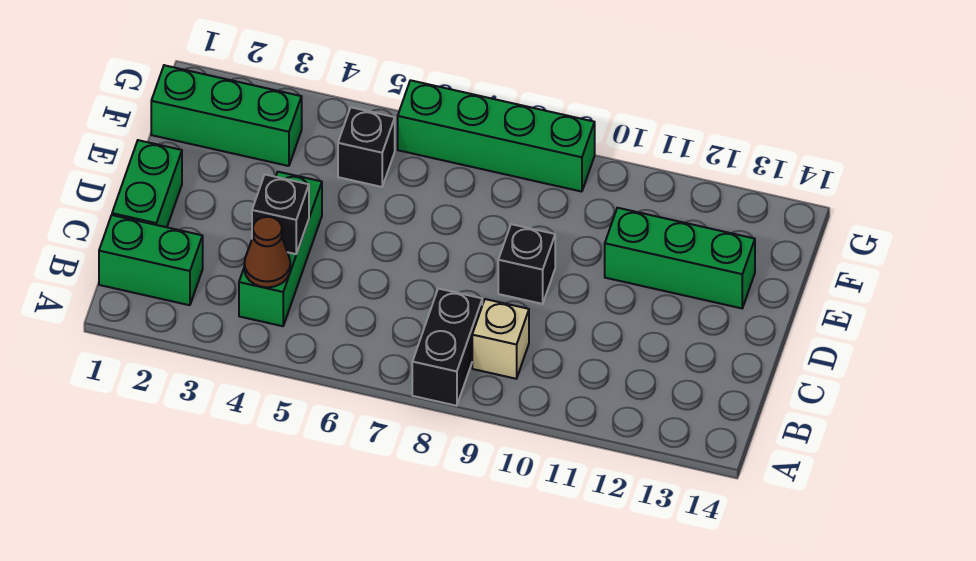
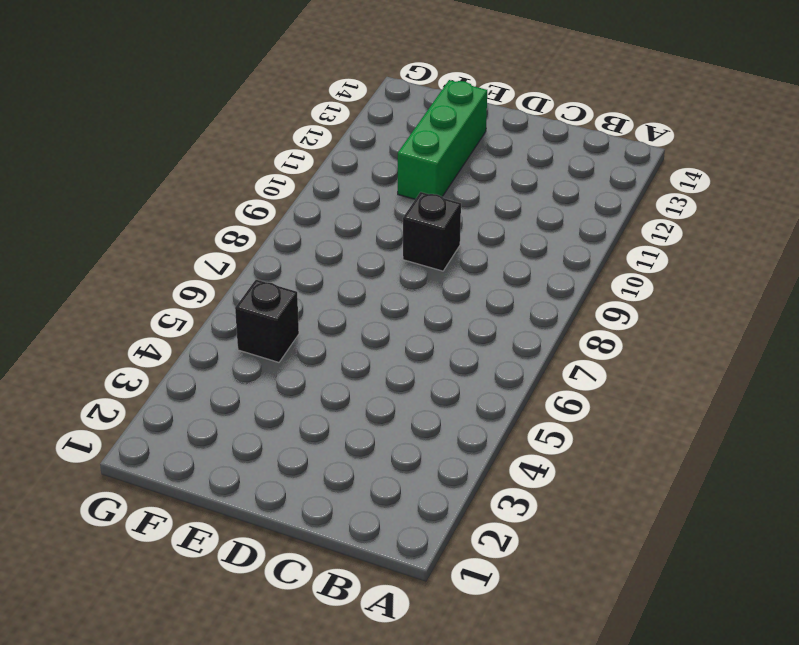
none -> black brick A8:B8 level 1
none -> green brick B1:B2 level 1
none -> green brick B4:D4 level 1

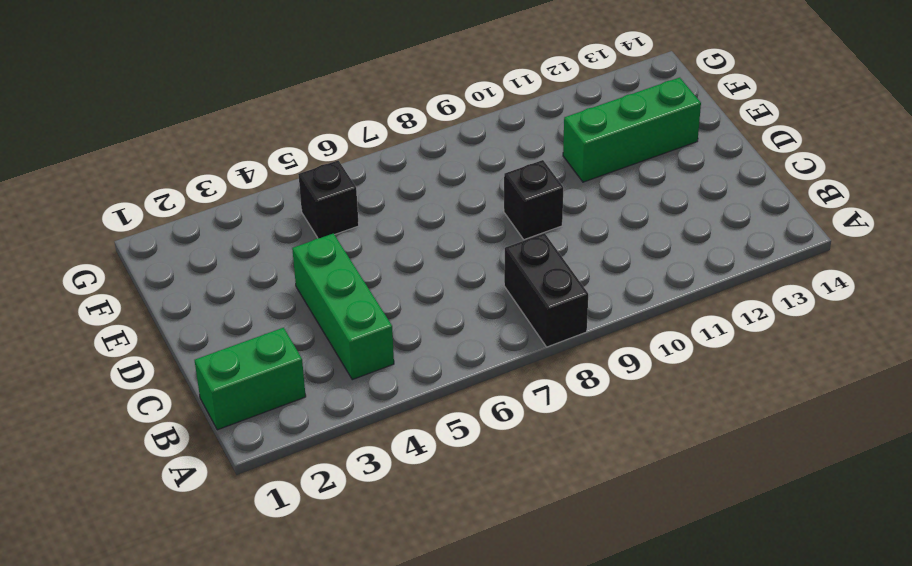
none -> tan brick B9 level 1
none -> green brick C1:D1 level 1
none -> green brick F1:F3 level 1

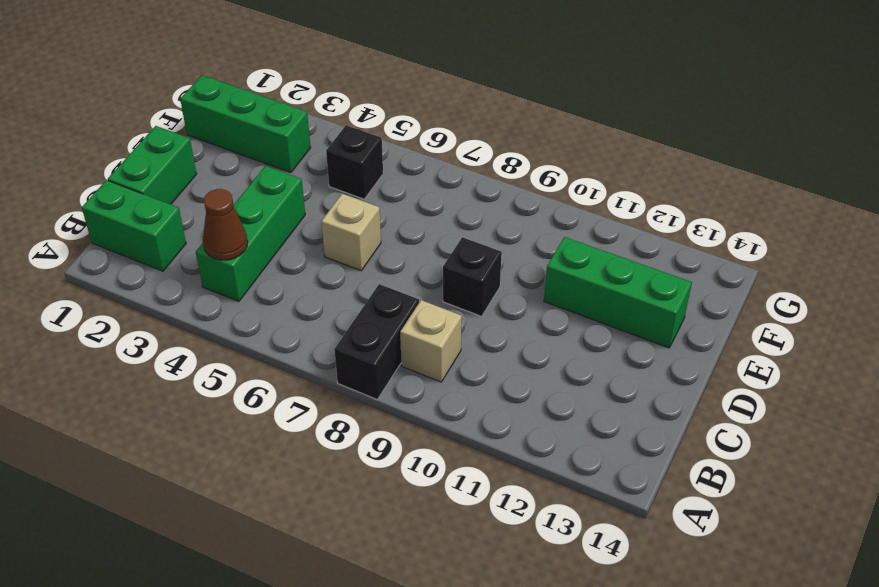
tan brick D6 level 1 -> none
none -> green brick G6:G9 level 1
none -> black brick C4 level 2

